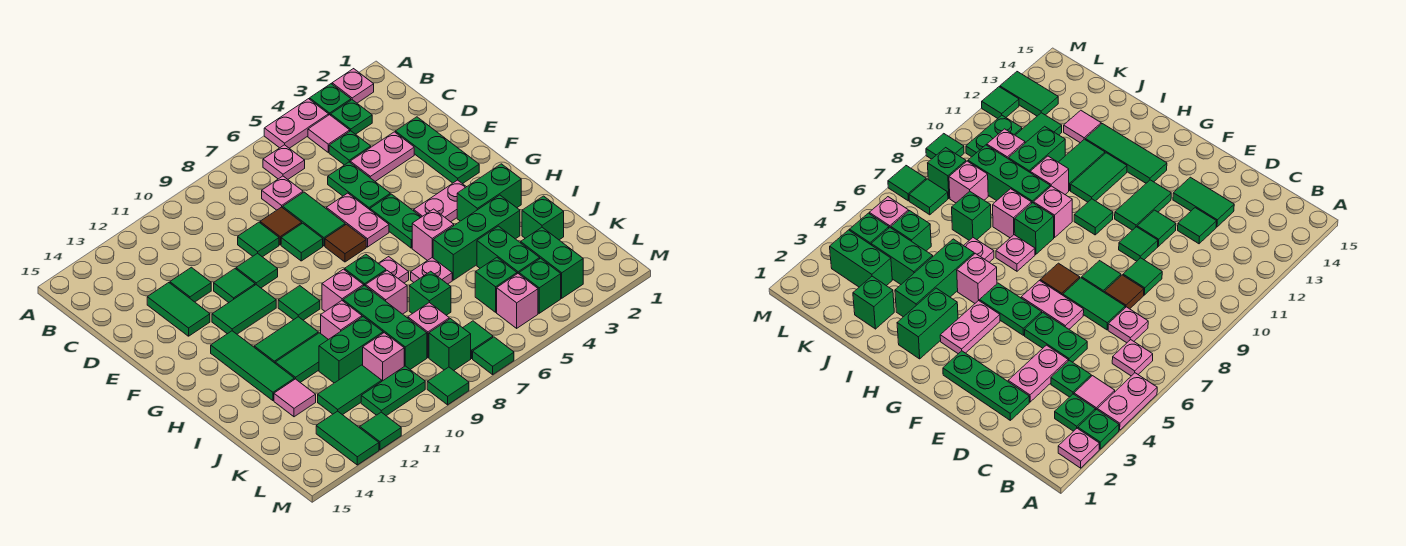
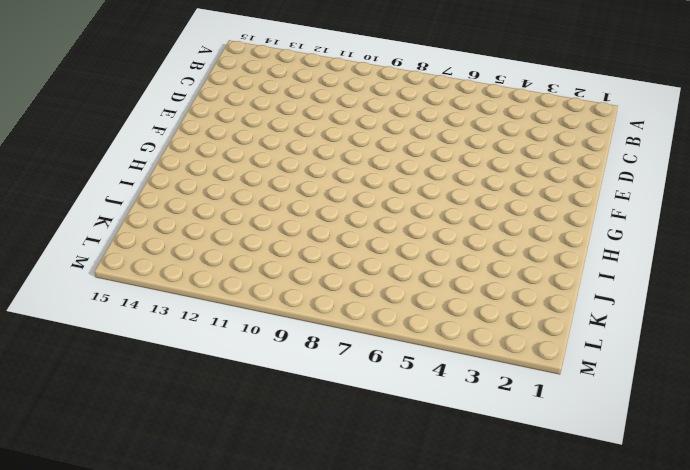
none -> pink plate A2 level 1
none -> green plate A3 level 1
none -> pink plate A4:A5 level 1
none -> green plate B3 level 1

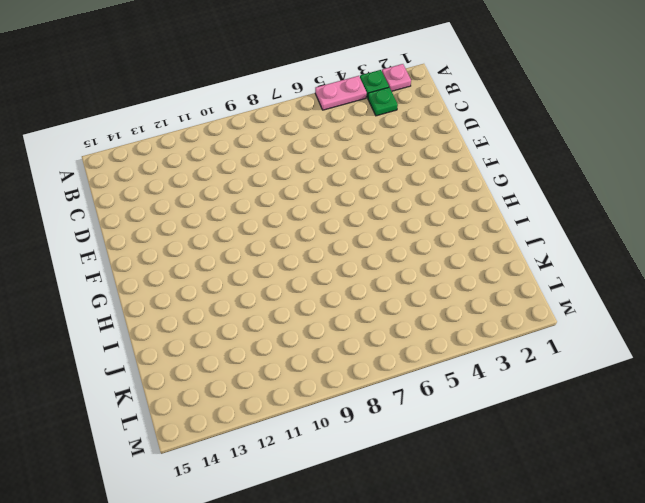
none -> pink tile B4 level 1
none -> pink plate B6 level 1
none -> green plate C4 level 1
none -> pink plate C7 level 1

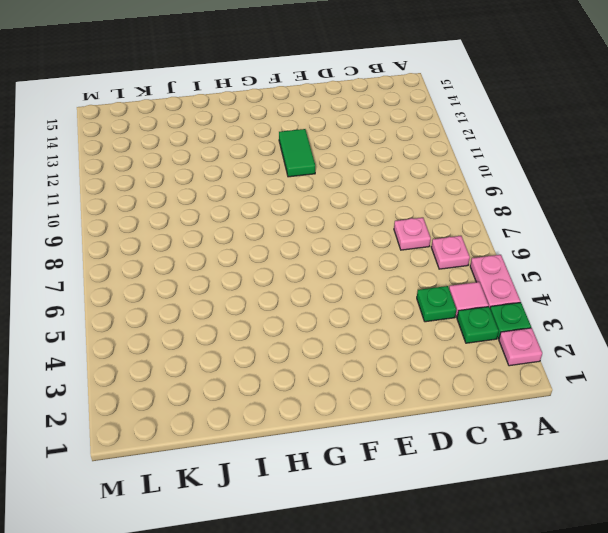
none -> green plate D2:F2 level 1
none -> pink plate D3:D4 level 1
none -> green plate D5:E5 level 1
none -> green tile D7:E7 level 1

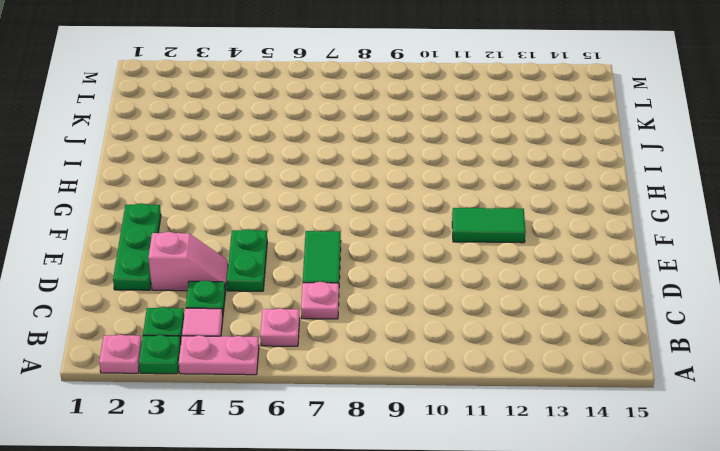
pink slope D3:D4 level 1 top 3 -> pink plate D3:D4 level 1
none -> brown tile D8 level 1
none -> green tile D9 level 1
none -> green tile D12 level 1
none -> green tile D13:E13 level 1

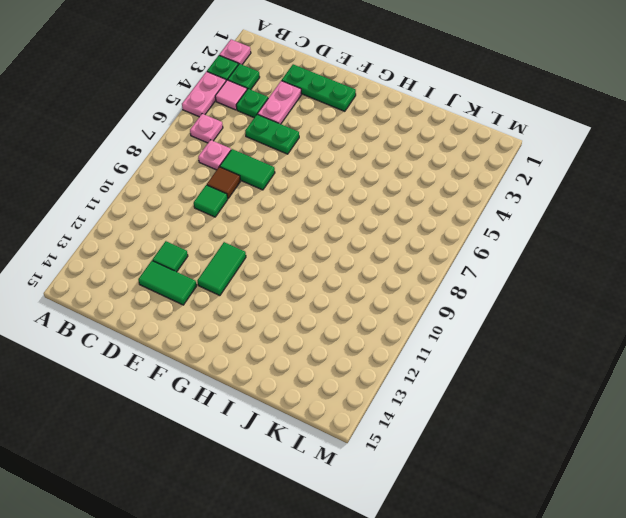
none -> pink plate E6:F6 level 1
none -> green tile E8 level 1
none -> green tile E10 level 1
none -> green tile E11 level 1

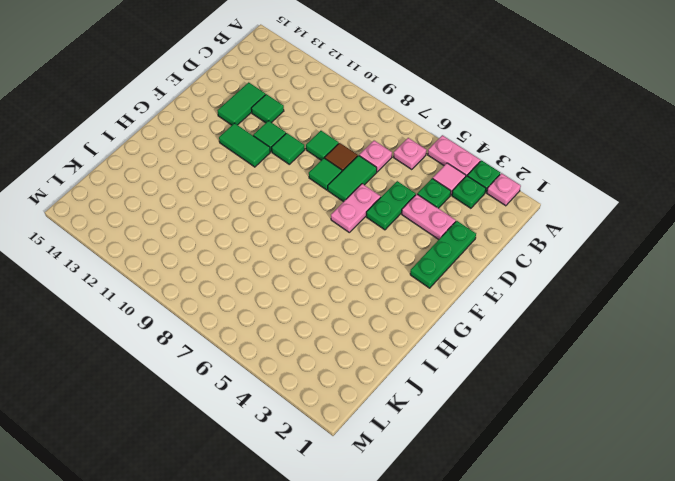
none -> green plate F5:G5 level 1
none -> brown tile F7 level 1
none -> pink plate G3:G4 level 1
none -> green tile G10 level 1

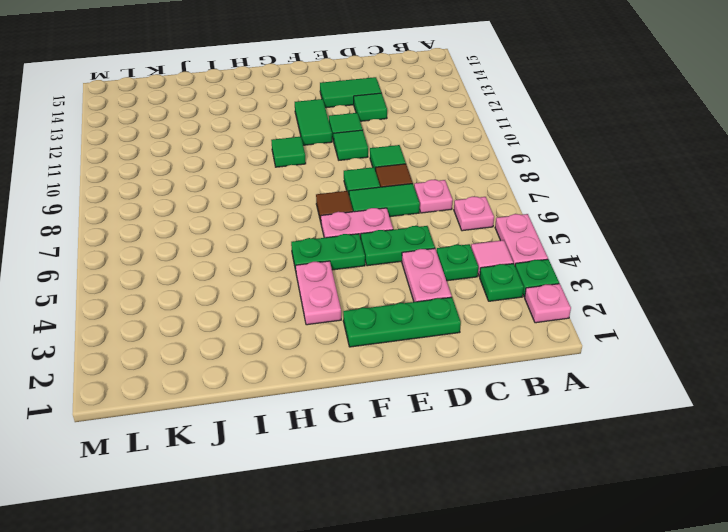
none -> green tile G13:I13 level 1
none -> green brick H2:H3 level 1
none -> pink brick H5 level 1
none -> pink plate H7 level 1

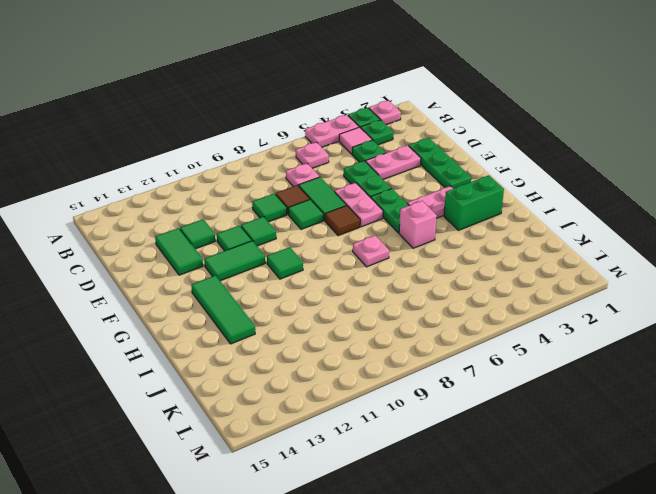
none -> green brick H8 level 1
none -> pink brick H9 level 1
none -> green tile H11:H12 level 1
none -> green brick I3:I5 level 1

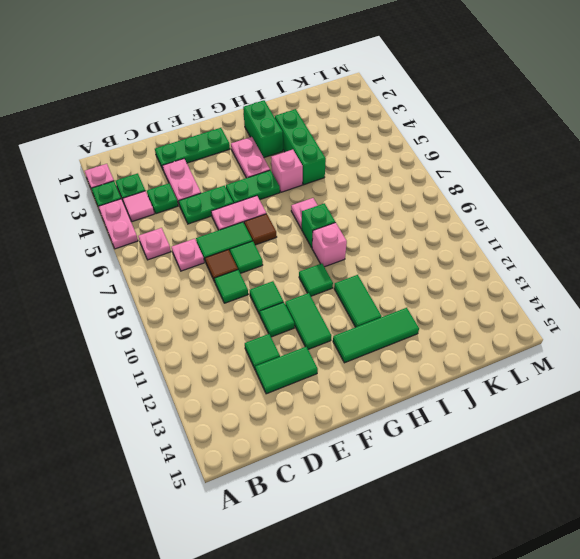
none -> pink plate I6 level 1
none -> pink brick I8 level 1
none -> green brick I9:K9 level 1
none -> pink brick I10 level 1

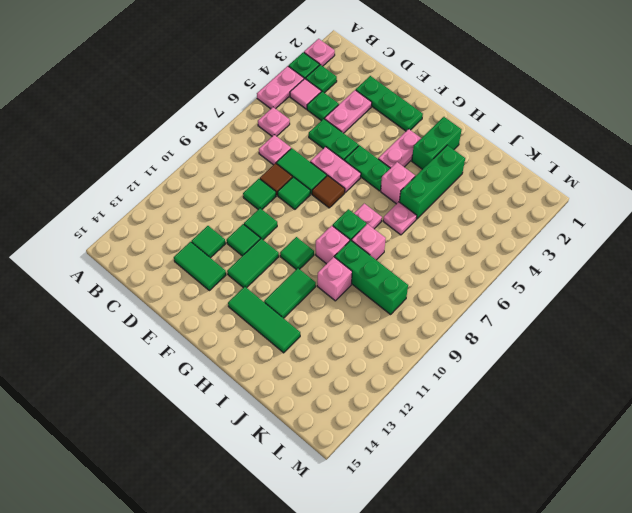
none -> green tile I11:I12 level 1
none -> green brick J2 level 1
none -> green brick J4:K4 level 1
none -> green brick J7 level 1

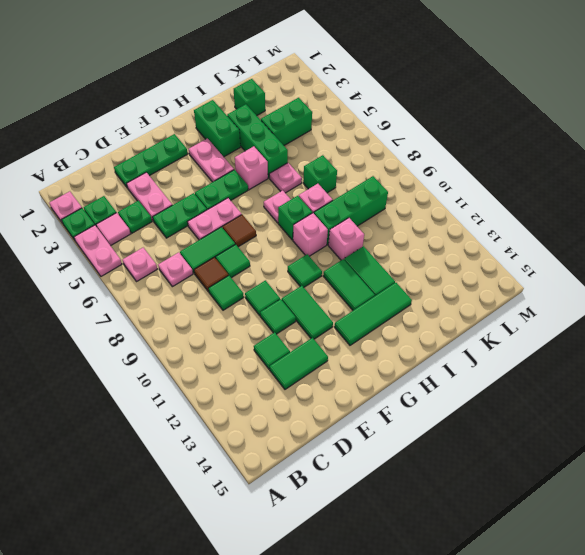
none -> green brick J10:J11 level 1
none -> pink tile J13 level 1
none -> green brick K3:L3 level 1
none -> green brick K5 level 1

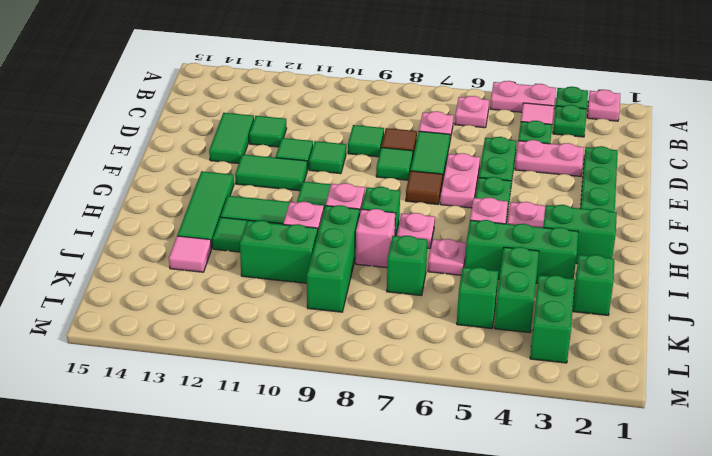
none -> pink brick K8 level 1
none -> pink brick K10 level 1
none -> green tile K11:K12 level 1
none -> green brick L4 level 1

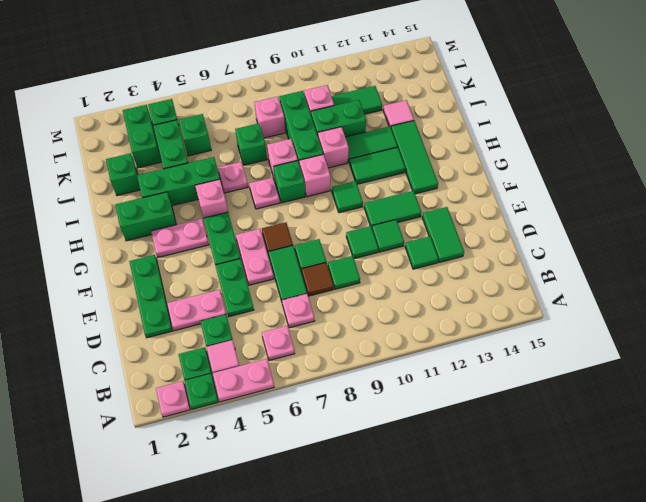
none -> pink brick L5 level 1
none -> green tile L7 level 1
none -> green brick L8 level 1
none -> green plate L10:L11 level 1

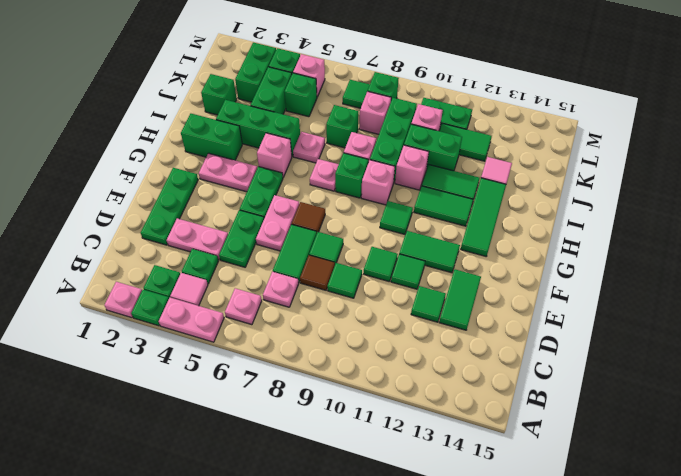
none -> green tile L13:M13 level 1
none -> green tile M7 level 1
none -> green tile M9 level 1
none -> green tile M12 level 1

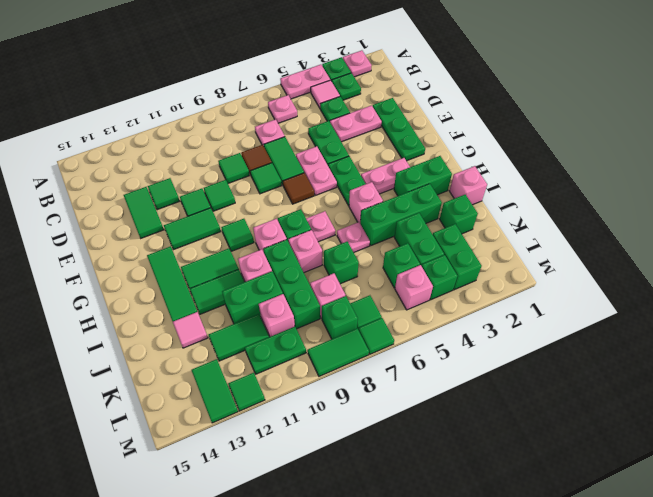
pink brick I1 level 1 -> none
green tile M8:M9 level 1 -> green tile M9 level 1

